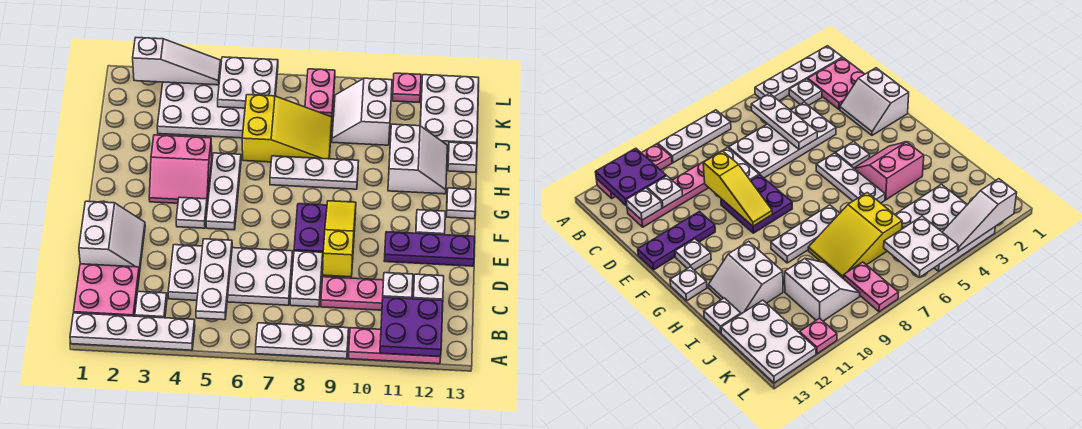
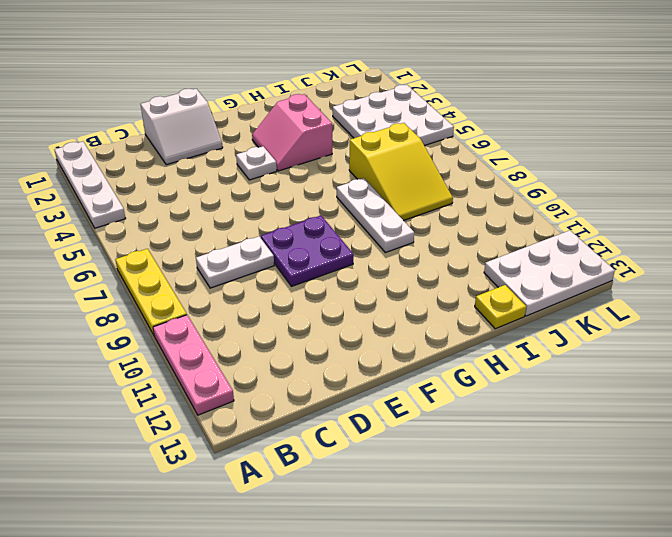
yellow plate A7:A9 level 1 -> white plate A7:A9 level 1
yellow plate I13 level 1 -> white plate I13 level 1
none -> pink plate B1:C2 level 1
none -> white plate B3 level 1
none -> white plate C4:D7 level 1
none -> pink plate C9:C12 level 1

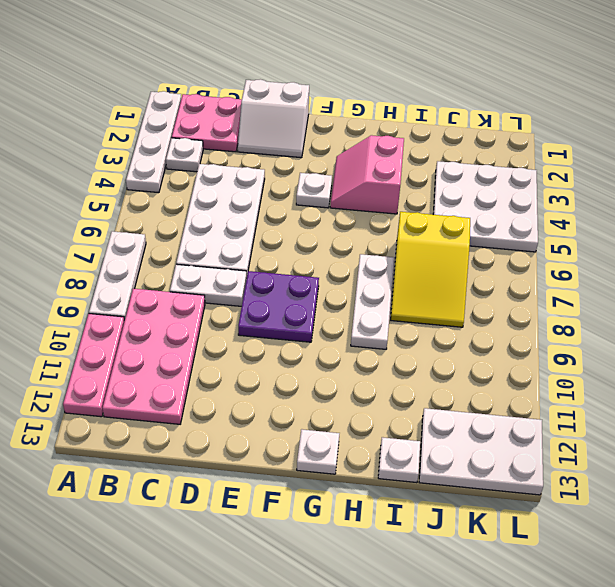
pink plate B9:C12 level 1 -> pink plate C9:C12 level 1
none -> purple plate E11:E13 level 1
none -> white plate F5:H5 level 1
none -> white plate F12 level 1
none -> white slope H11:I12 level 1 top 11

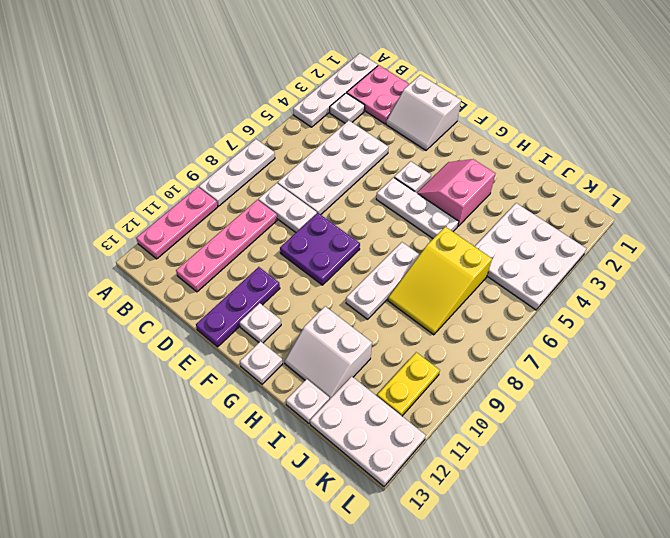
yellow plate K10:K11 level 1 -> white slope J9:K10 level 1 top 10
none -> pink plate K8:L8 level 1
none -> pink plate L11 level 1
none -> purple plate A11:B12 level 2
none -> white plate B5:D5 level 2

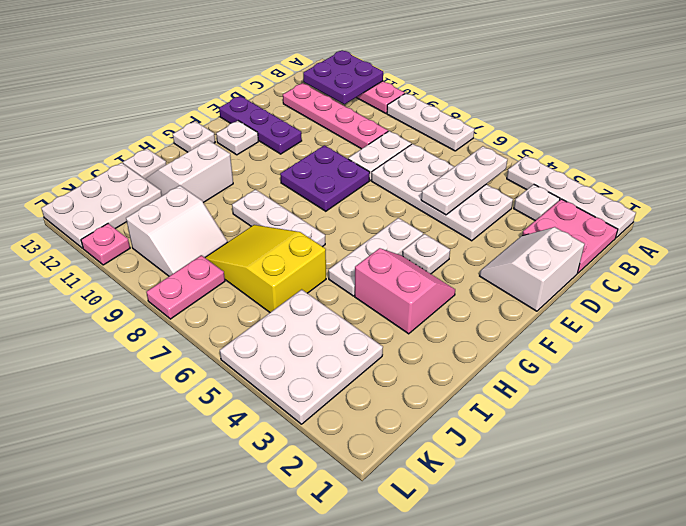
none -> white plate C11 level 2
none -> white plate C12 level 2
none -> yellow slope D9:F9 level 2 top D
none -> white plate K5:L6 level 2

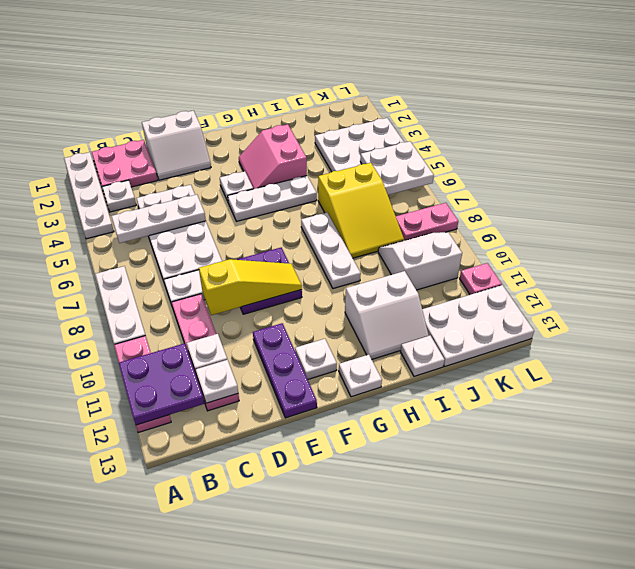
none -> white slope L2:L4 level 2 top 2

